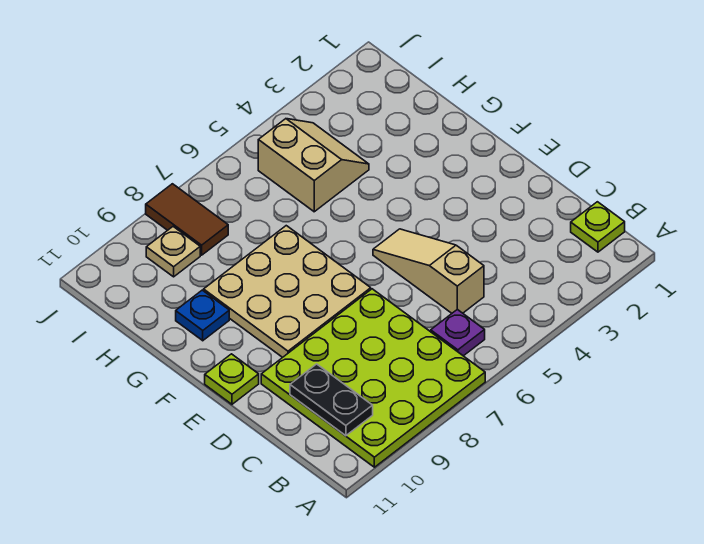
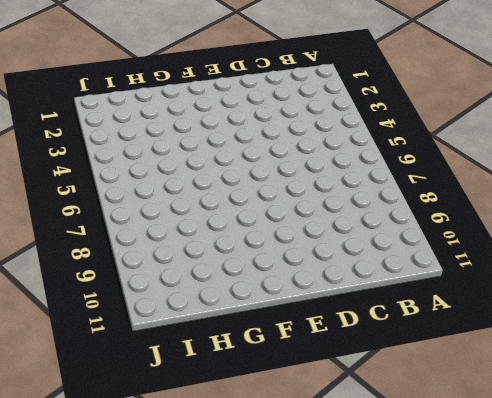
none -> lime plate A7:D10 level 1
none -> lime plate B1 level 1

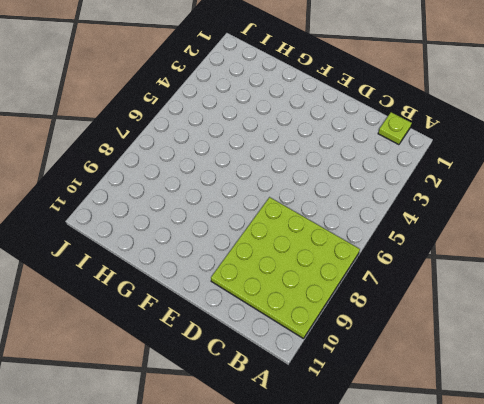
none -> purple plate B6 level 1
none -> tan slope C5:E5 level 1 top C

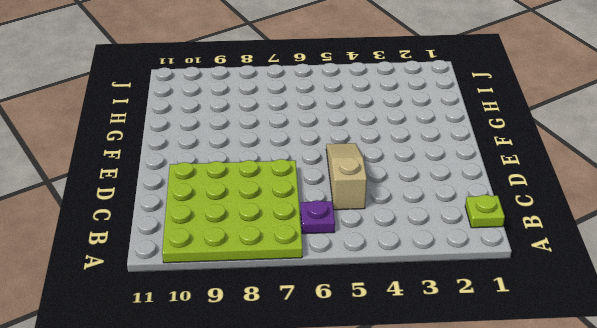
none -> tan plate E7:G9 level 1
none -> lime plate E11 level 1

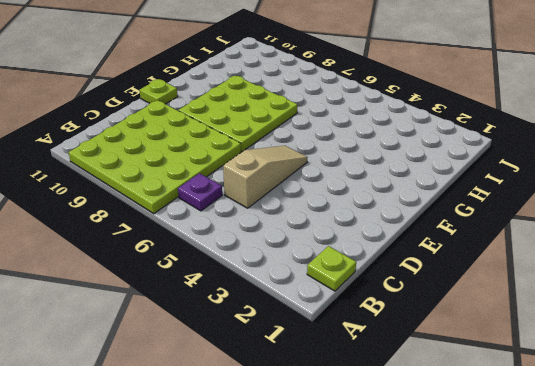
lime plate E7:G9 level 1 -> tan plate E7:G9 level 1
none -> blue plate G10 level 1
none -> tan slope H4:I5 level 1 top 5

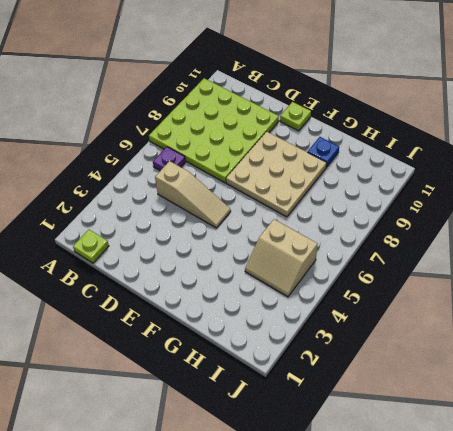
none -> brown tile I8:J8 level 1
none -> tan plate I9 level 1

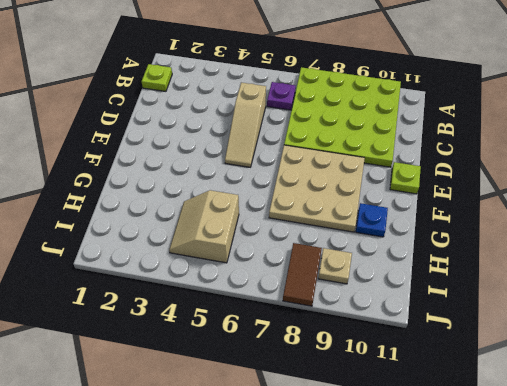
none -> black plate B10:C10 level 2

